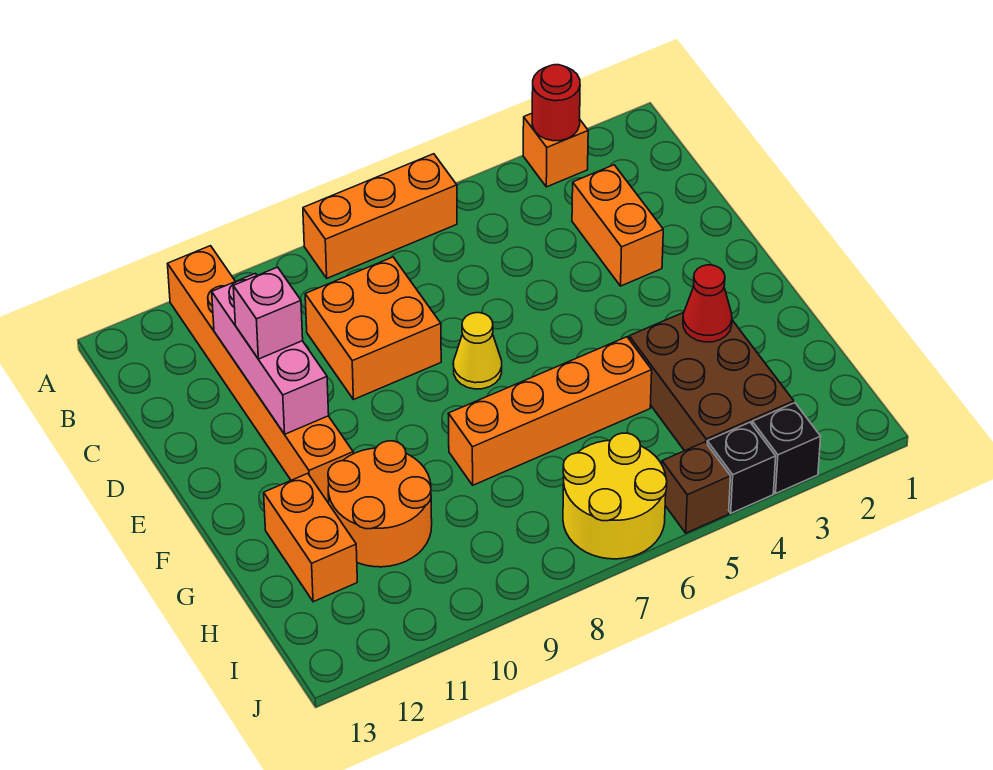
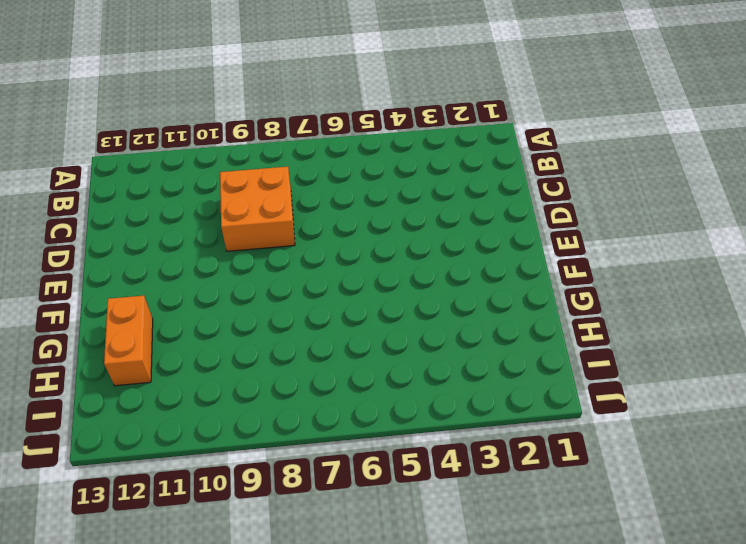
none -> orange brick A3 level 1
none -> orange brick A6:A8 level 1
none -> orange brick A11:F11 level 1

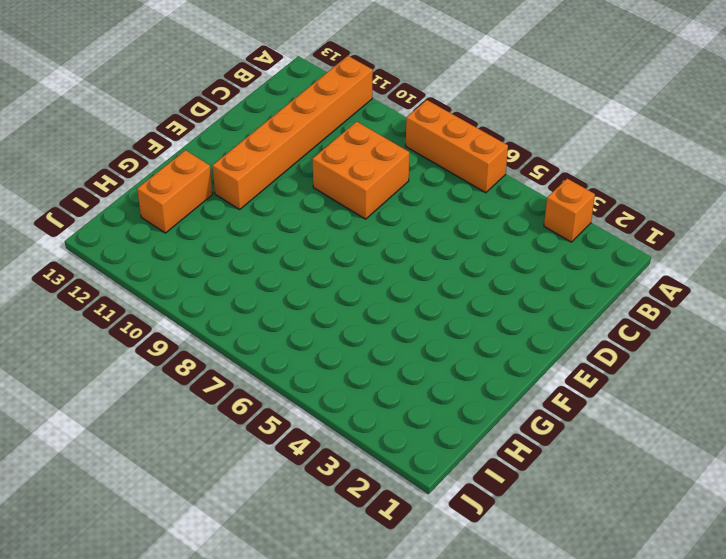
none -> orange brick C3:D3 level 1
none -> yellow cone E7 level 1
none -> brown brick G3:I4 level 1

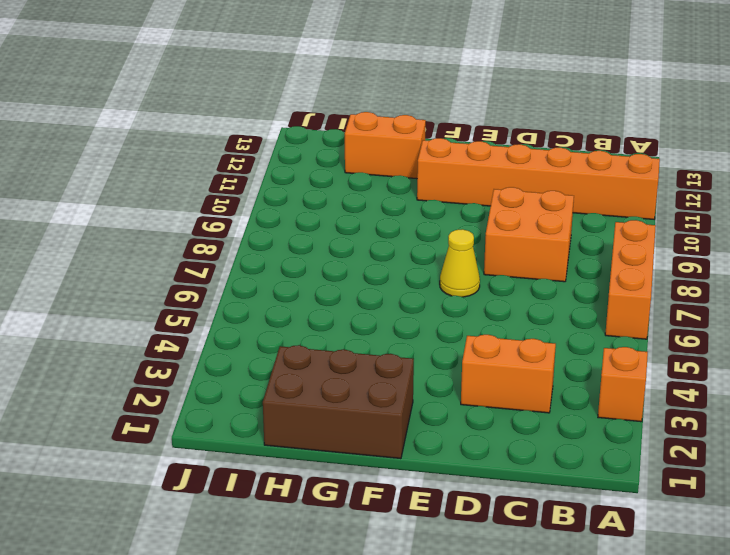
brown brick F1:H2 level 1 -> brown brick G3:I4 level 1
none -> orange brick G5:G8 level 1
none -> orange round brick G10:H11 level 1
none -> yellow round brick I6:J7 level 1

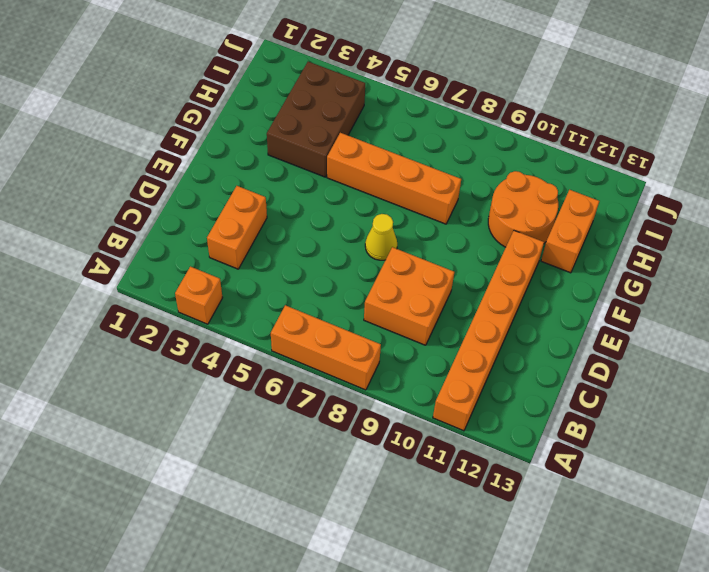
none -> yellow round brick I6:J7 level 1
none -> black brick J3 level 1
none -> black brick J4 level 1

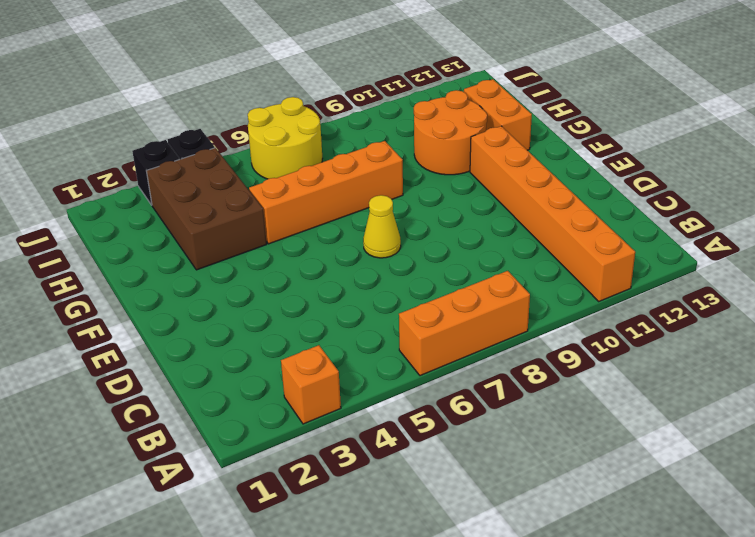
none -> orange brick C3:D3 level 1
none -> orange brick C8:D9 level 1
none -> brown brick J5 level 1

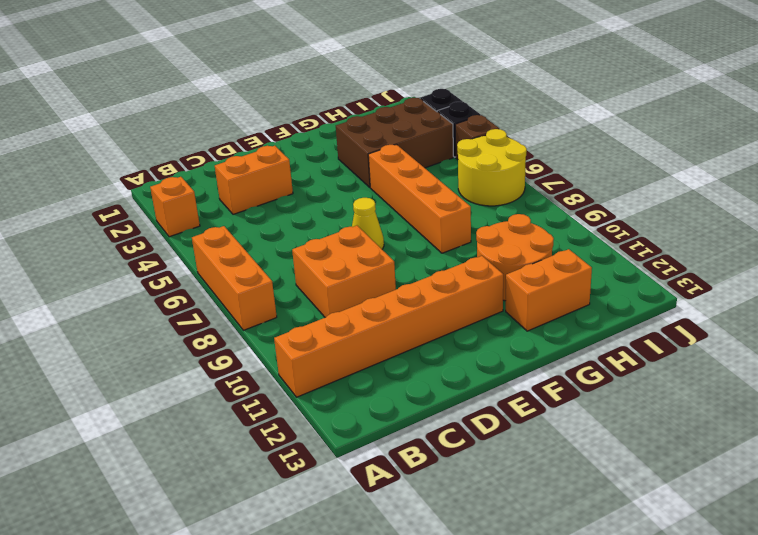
none -> red round brick A3 level 2
none -> pink brick C11:E11 level 2
none -> red cone G3 level 2

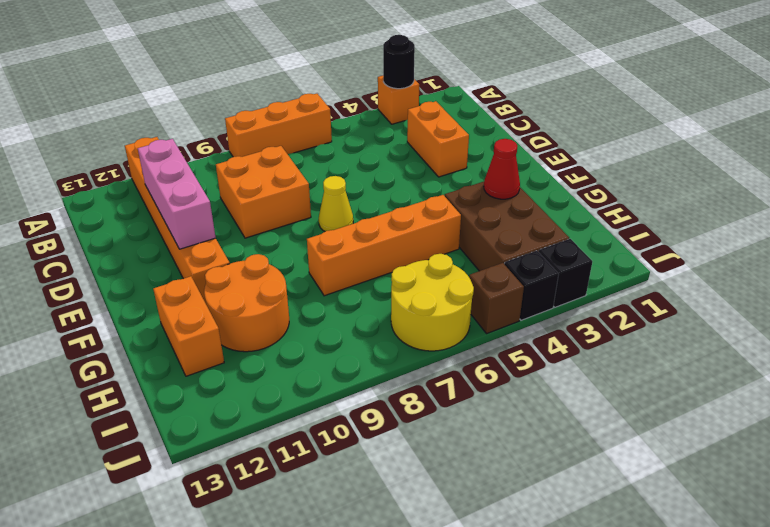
black round brick A3 level 2 -> red round brick A3 level 2
none -> pink brick D11 level 3

